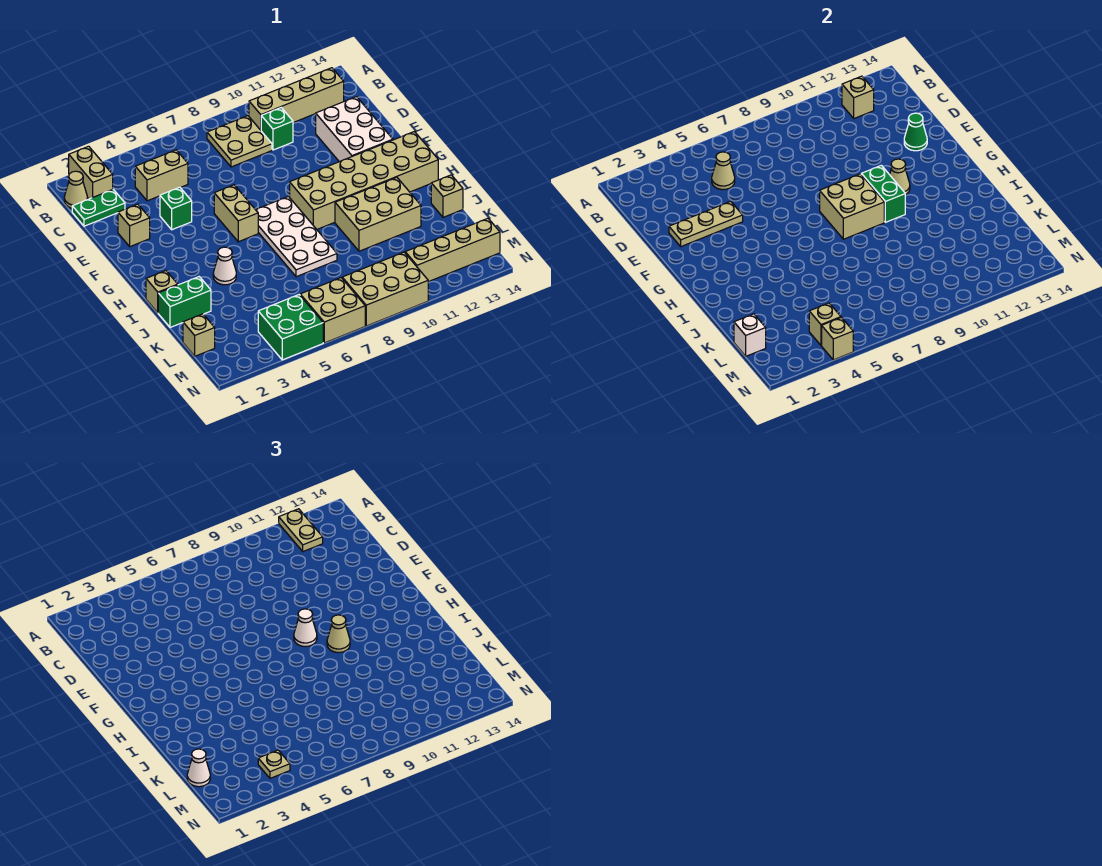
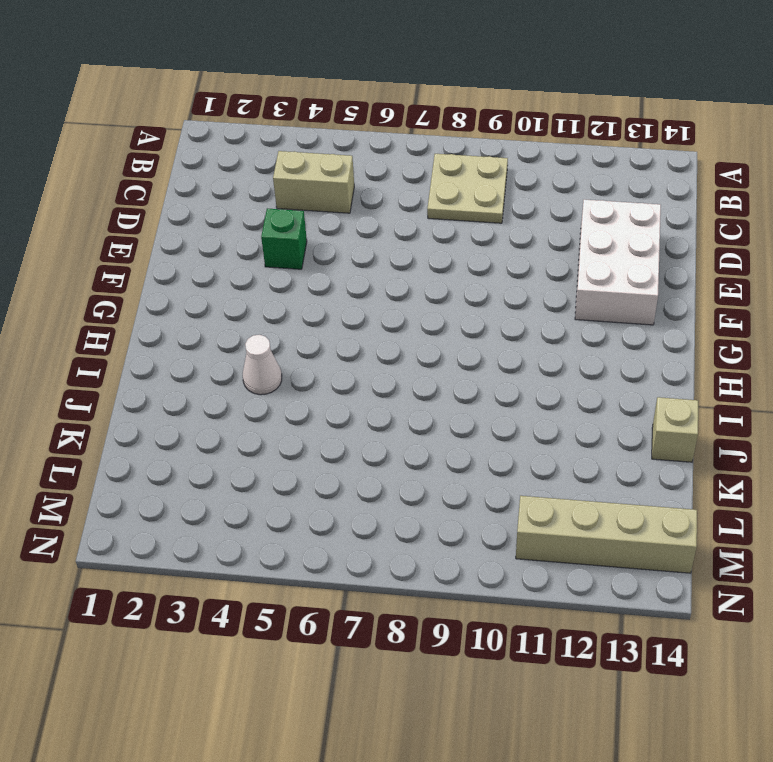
none -> tan brick A2:B2 level 1
none -> tan cone B1 level 1
none -> tan brick B10:B13 level 1
none -> green plate C1:C2 level 1

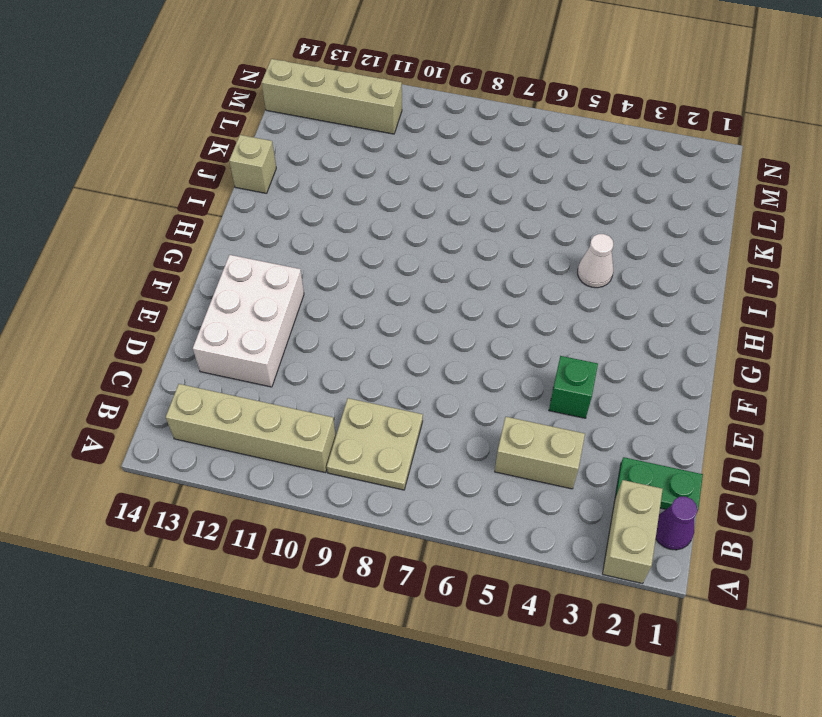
purple cone B1 level 1 -> tan cone B1 level 1
none -> green brick C10 level 1
none -> tan brick E2 level 1
none -> tan brick F6:G6 level 1
none -> white plate G7:J8 level 1

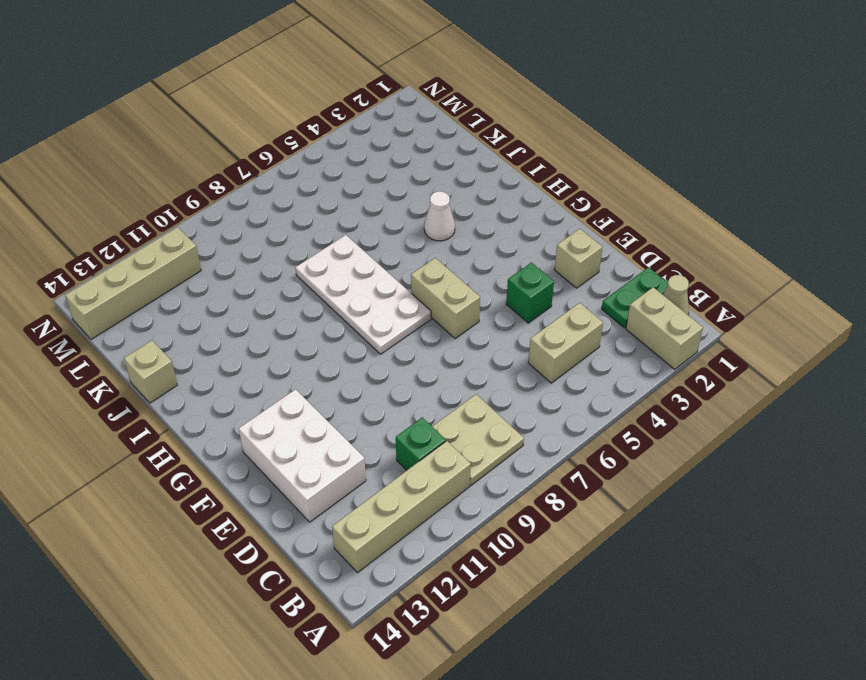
none -> tan brick G9:H14 level 1
none -> tan brick I1 level 1
none -> tan brick I10:J12 level 1
none -> green brick J1:J2 level 1

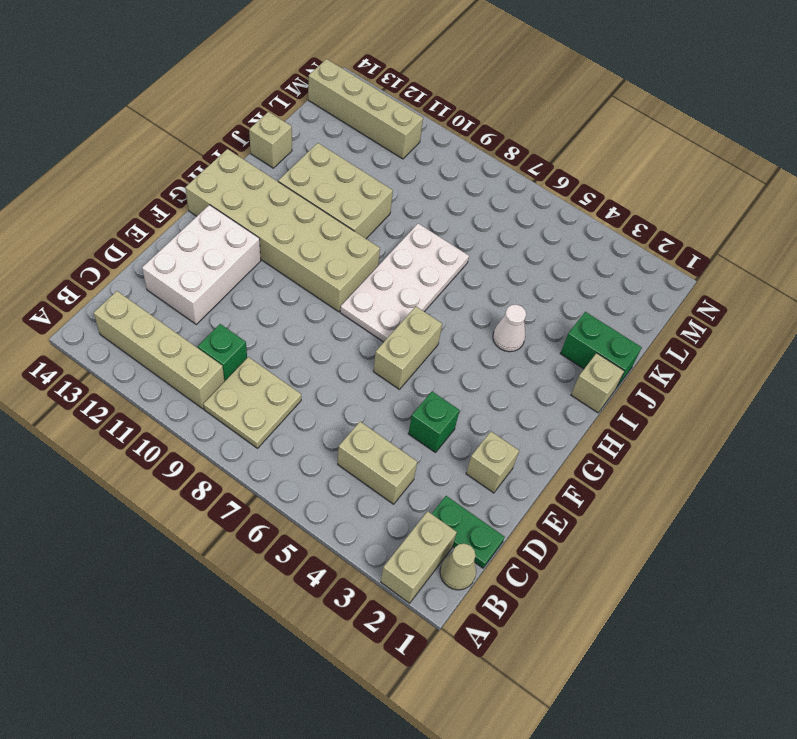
none -> tan brick L1 level 1
none -> green brick M4:N5 level 1
none -> tan brick M6:N7 level 1
none -> tan brick M8:N10 level 1

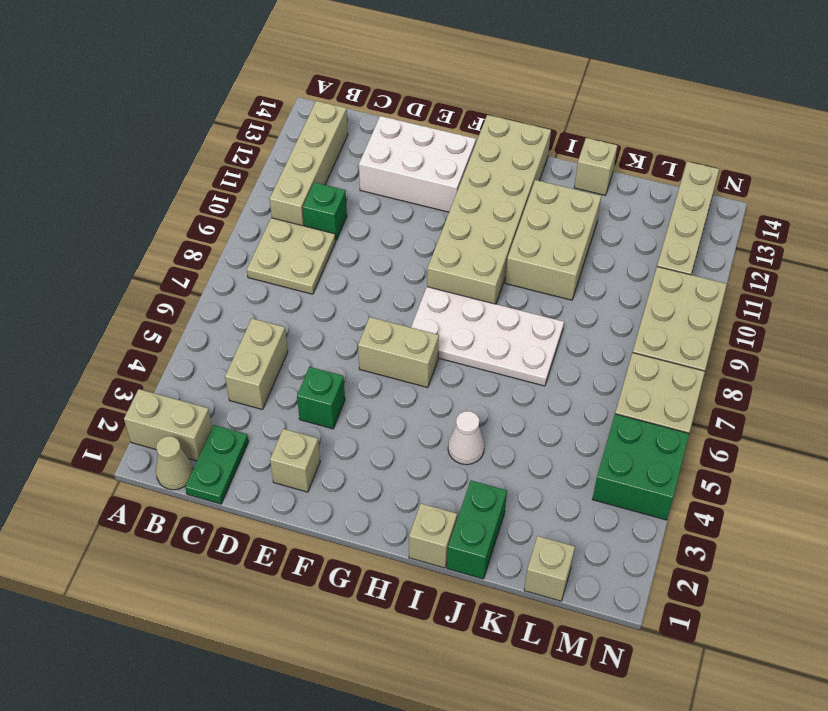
none -> tan brick B12 level 2
none -> tan cone C5 level 2
none -> tan plate E2:E4 level 2
none -> green cone E13 level 2

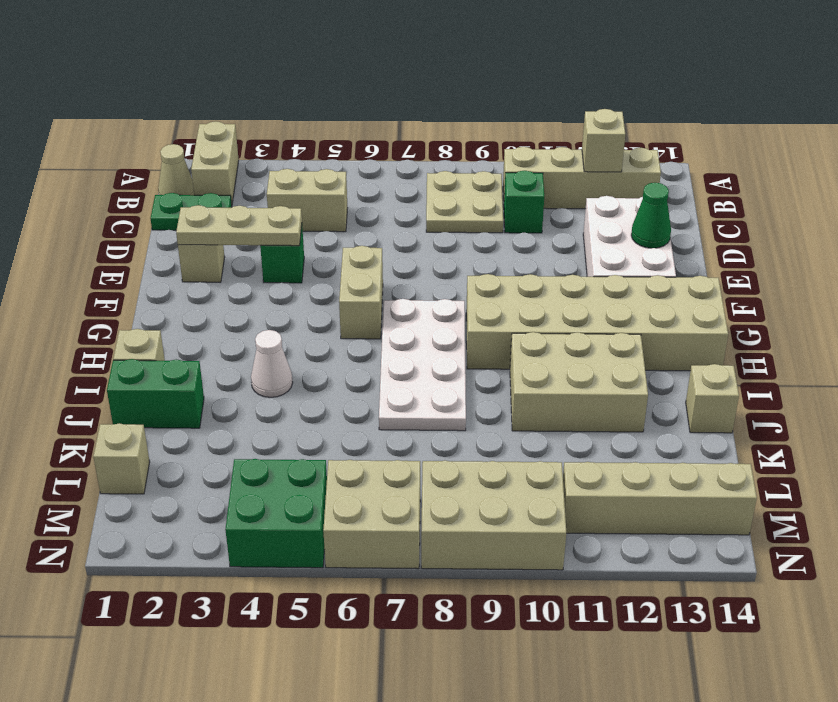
none -> tan cone C5 level 2
none -> tan brick G8:H9 level 2
none -> green brick G10:H10 level 2
none -> tan cone G11 level 2

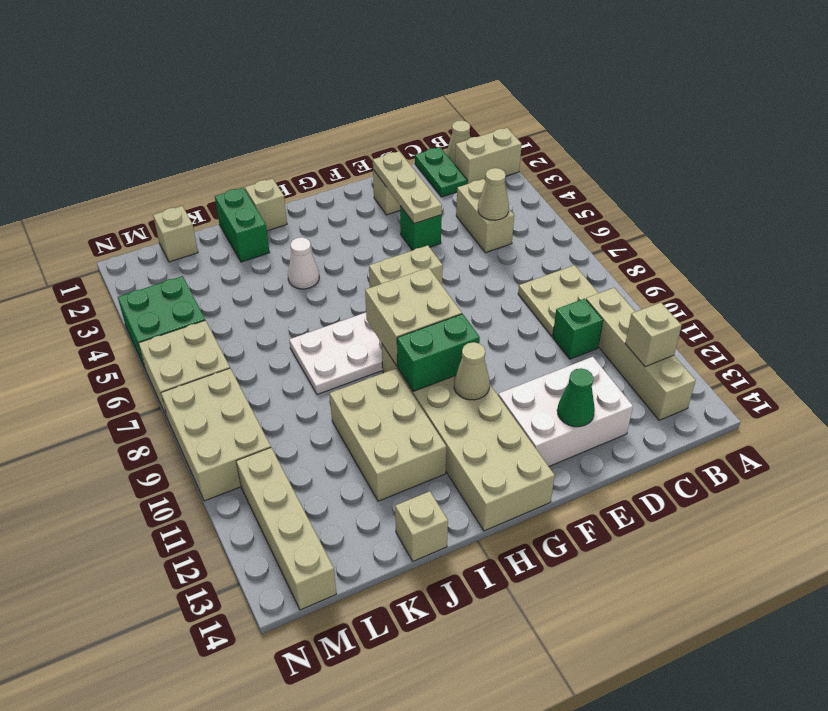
none -> white brick L1 level 2
none -> tan brick M4 level 2
none -> tan brick N4 level 2
none -> tan plate A12:B12 level 3

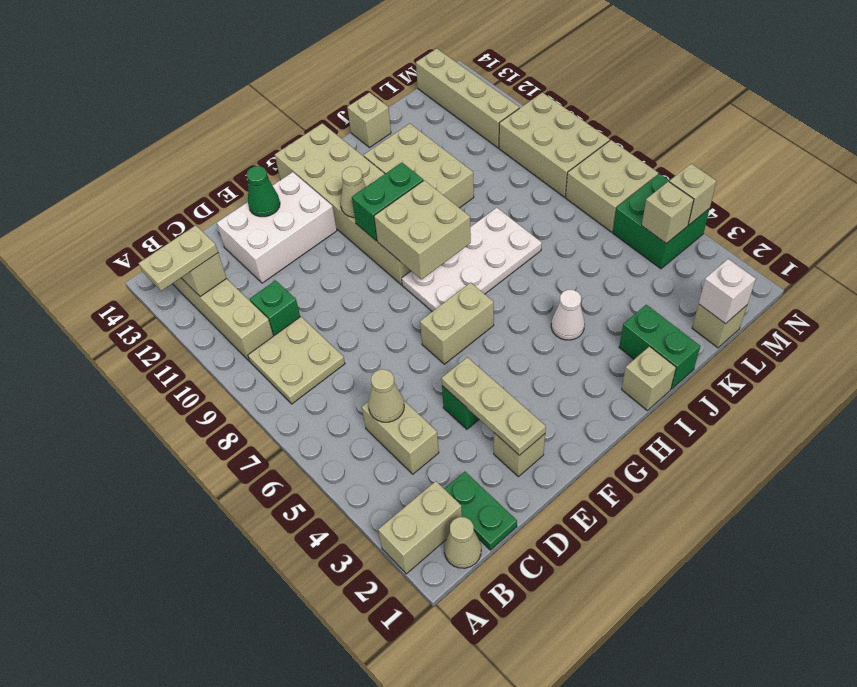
none -> white cone G9 level 3
none -> tan cone H10 level 3
none -> white cone L1 level 3
none -> tan plate M4 level 3

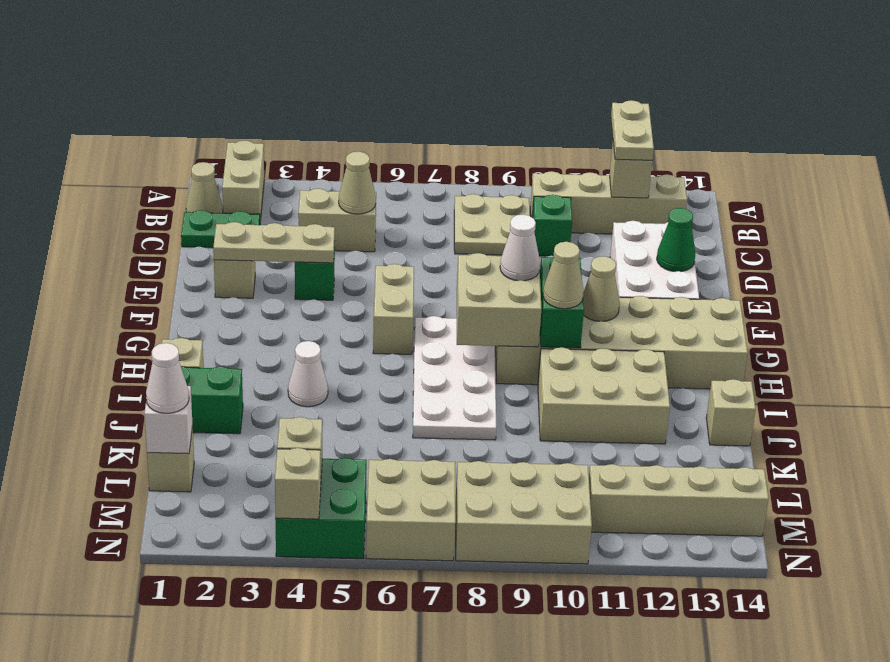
none -> tan plate M4 level 3

